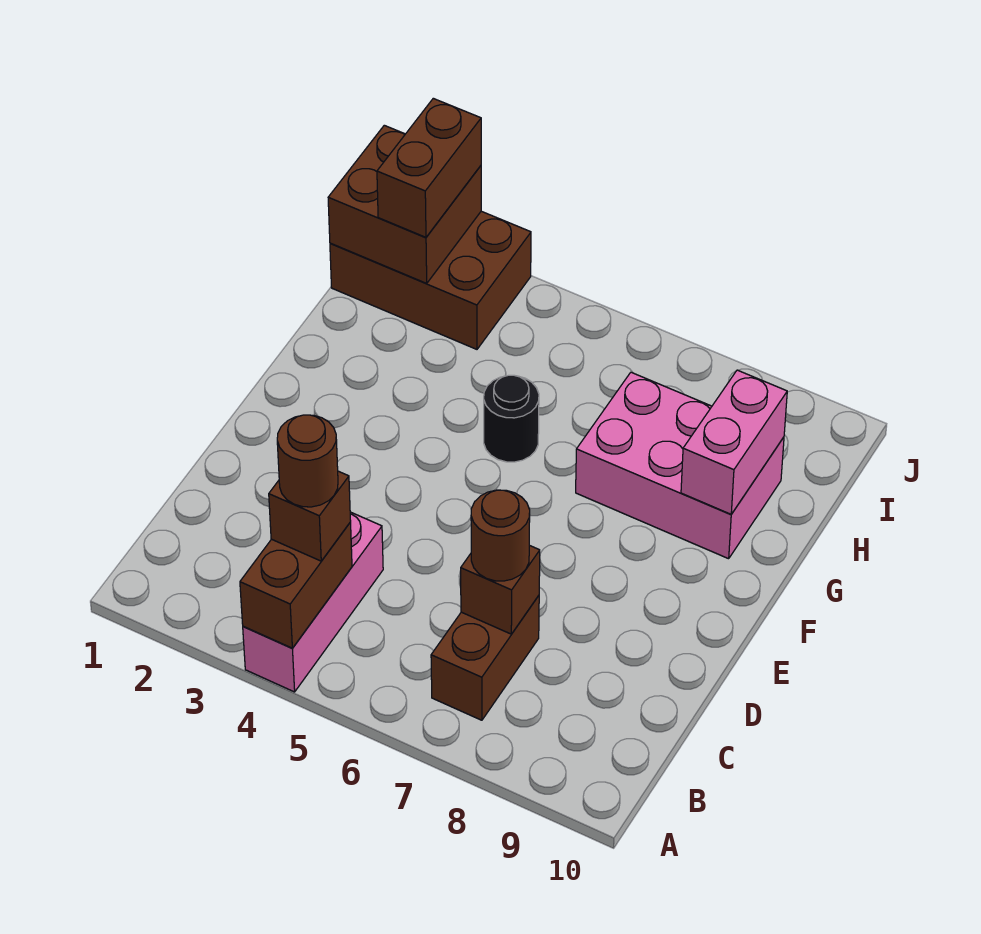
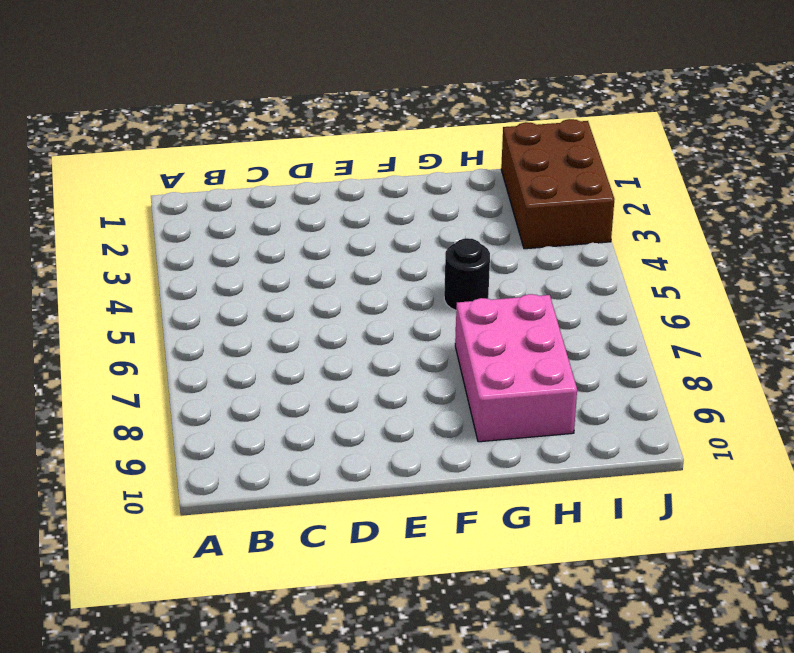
none -> pink brick A4:C4 level 1
none -> brown brick B7:C7 level 1
none -> brown brick A4:B4 level 2

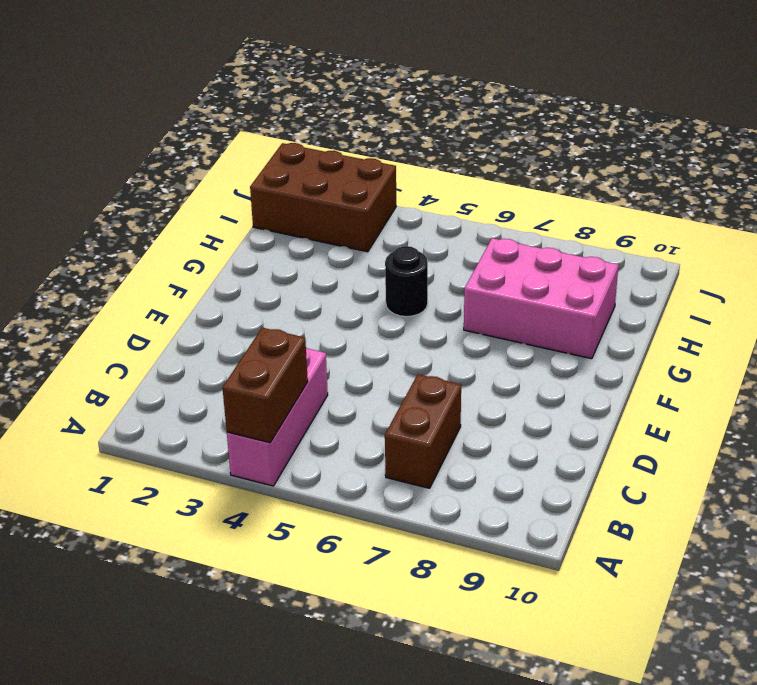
none -> brown brick C7 level 2
none -> pink brick G9:H9 level 2
none -> brown brick I1:J2 level 2

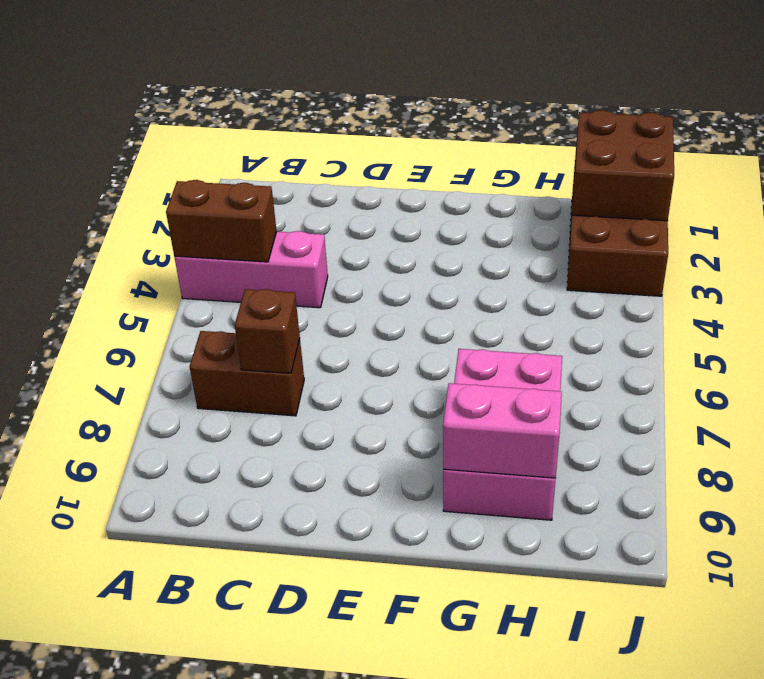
none -> black round brick G5 level 1
none -> brown brick B4 level 3
none -> brown round brick C7 level 3

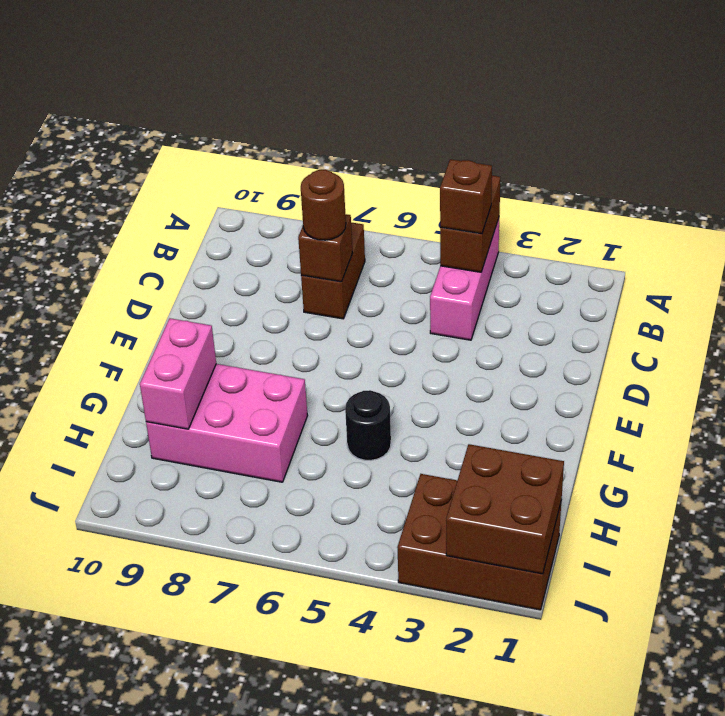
none -> brown brick I2:J2 level 3
none -> brown round brick B4 level 4

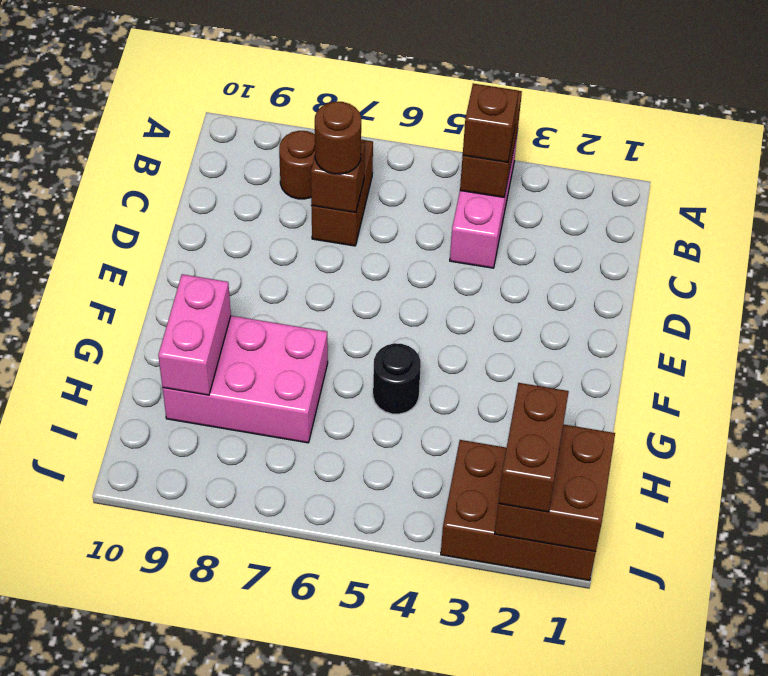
brown round brick B8 level 1 -> brown round brick B4 level 4

